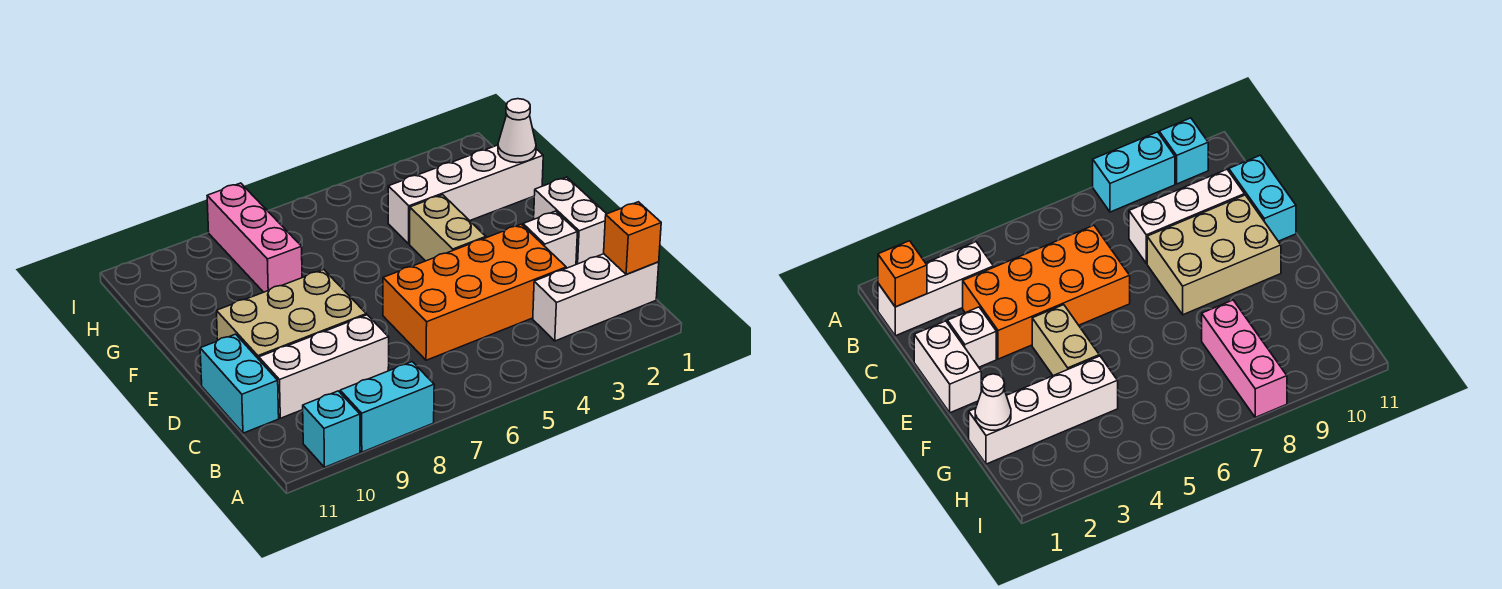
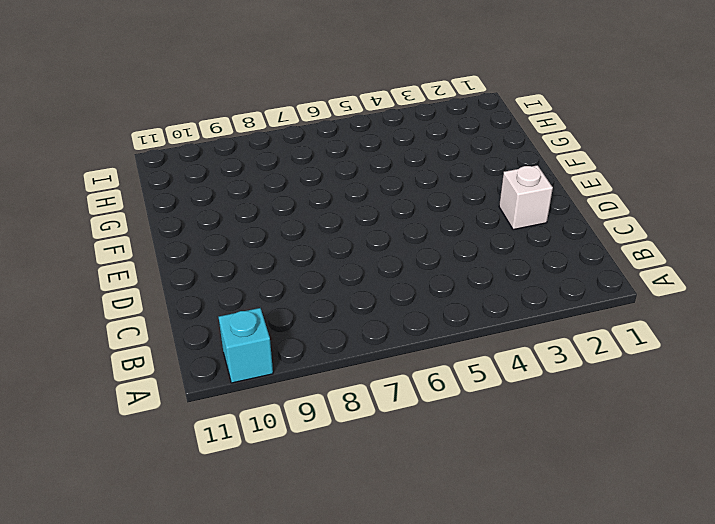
none -> cyan brick A8:A9 level 1
none -> white brick B1:B3 level 1
none -> orange brick C3:D6 level 1

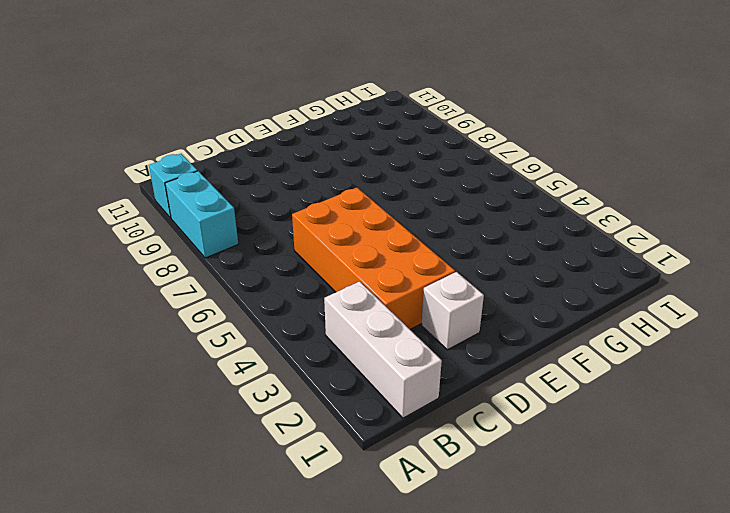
none -> white brick C8:C10 level 1
none -> cyan brick C11:D11 level 1
none -> white brick D1:E1 level 1

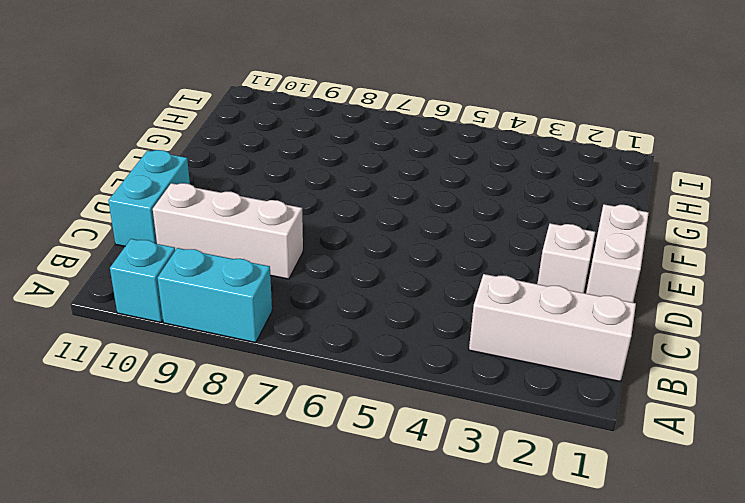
none -> orange brick C3:D6 level 1
none -> tan brick D8:E10 level 1
none -> tan brick E4:F4 level 1

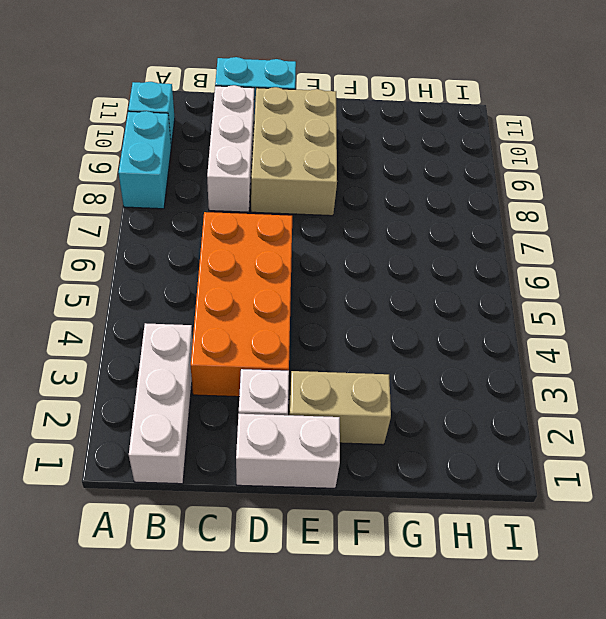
tan brick E2:F2 level 1 -> tan brick E4:F4 level 1
none -> white brick G1:G4 level 1
none -> pink brick G8:I8 level 1
none -> orange brick B1 level 2

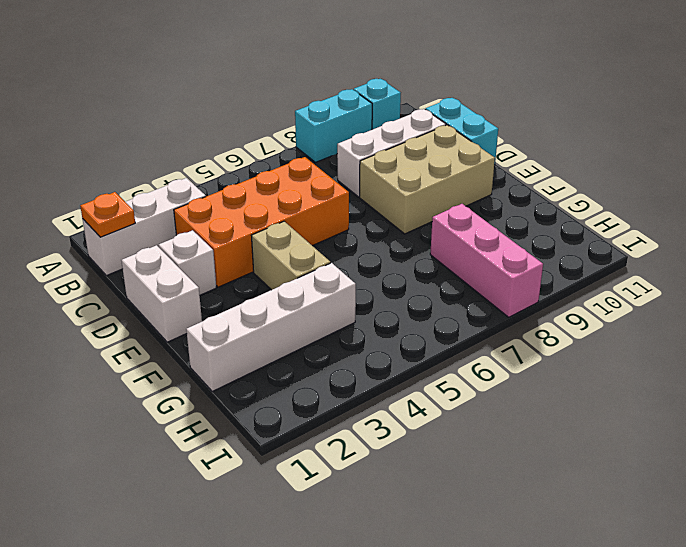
orange plate B1 level 2 -> orange brick B1 level 2
none -> white cone G1 level 2

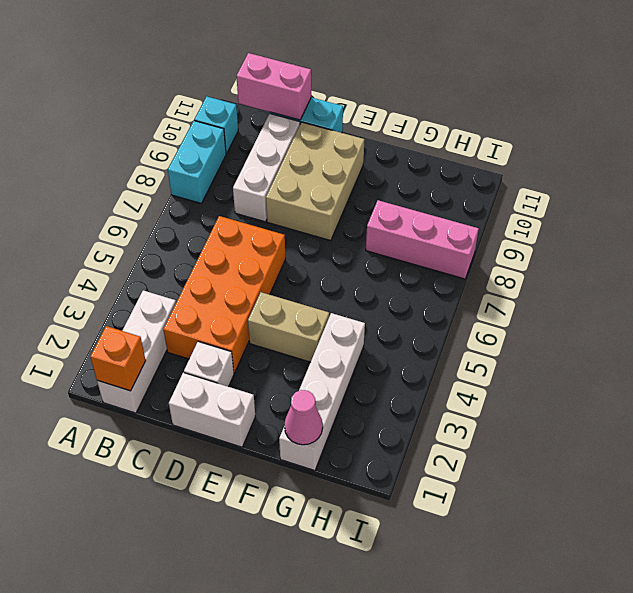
pink brick B11:C11 level 2 -> none
pink cone G1 level 2 -> white cone G1 level 2

